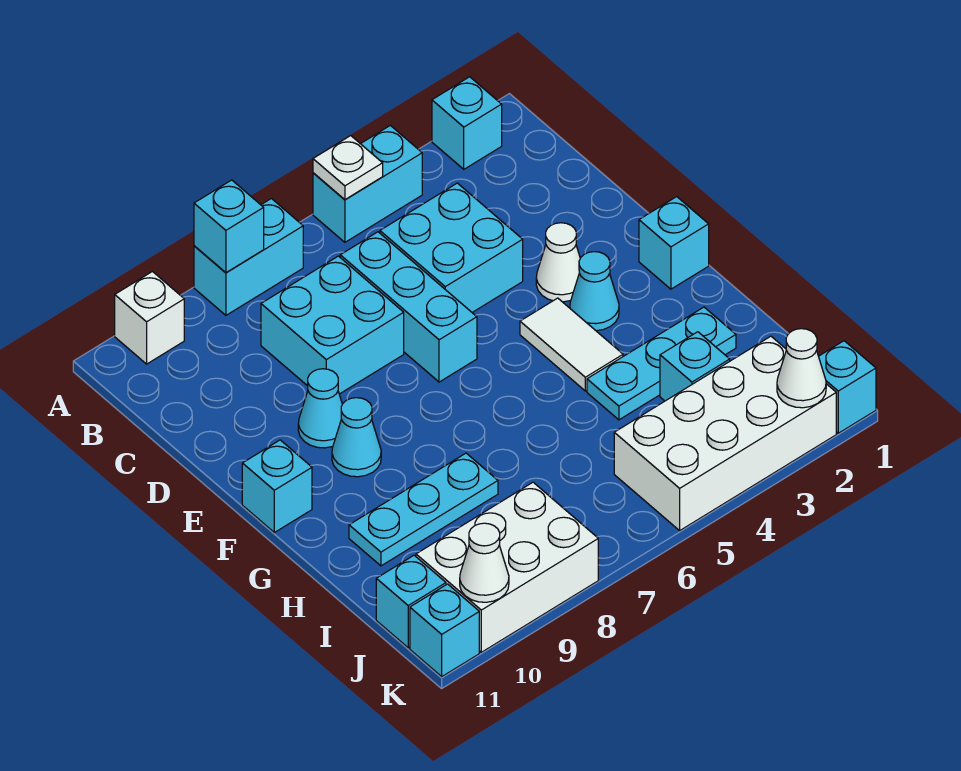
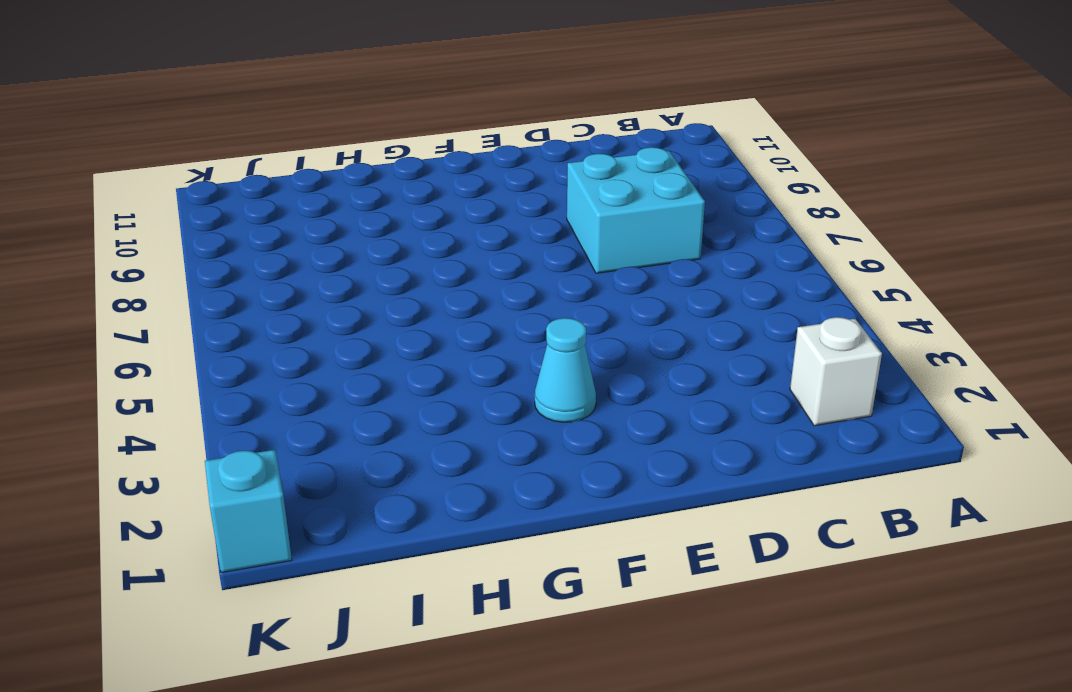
white brick B2 level 1 -> white brick A10 level 1
none -> cyan brick A2 level 1
none -> cyan brick A4:A5 level 1
none -> cyan brick A7:A8 level 1

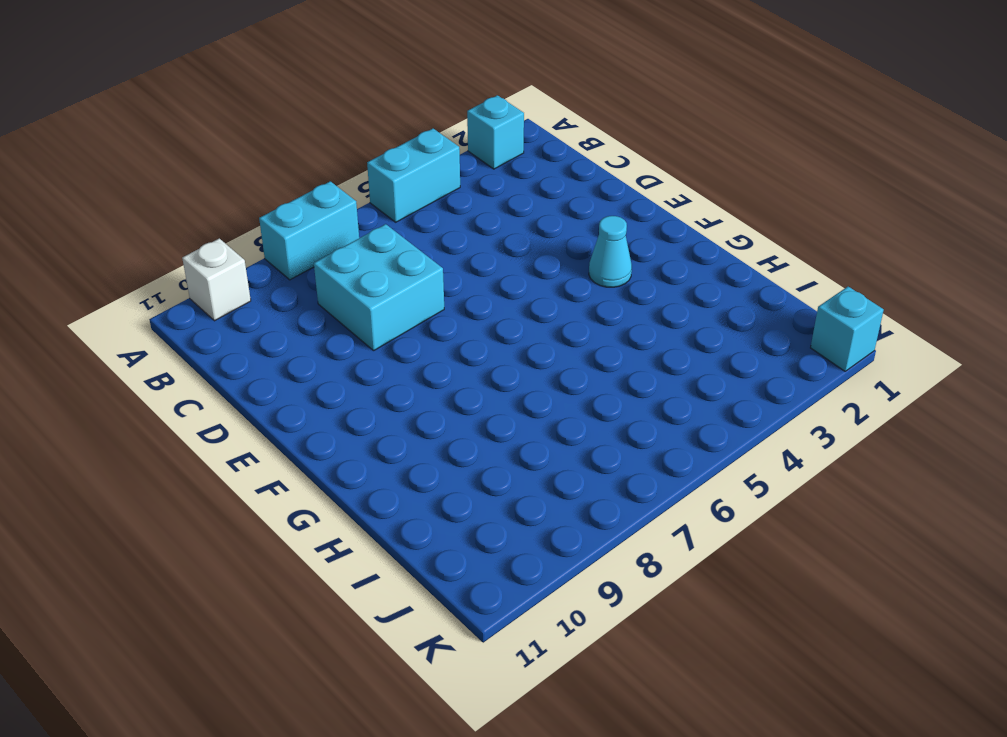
none -> cyan brick C4:D5 level 1
none -> cyan brick C6:E6 level 1
none -> white cone E3 level 1

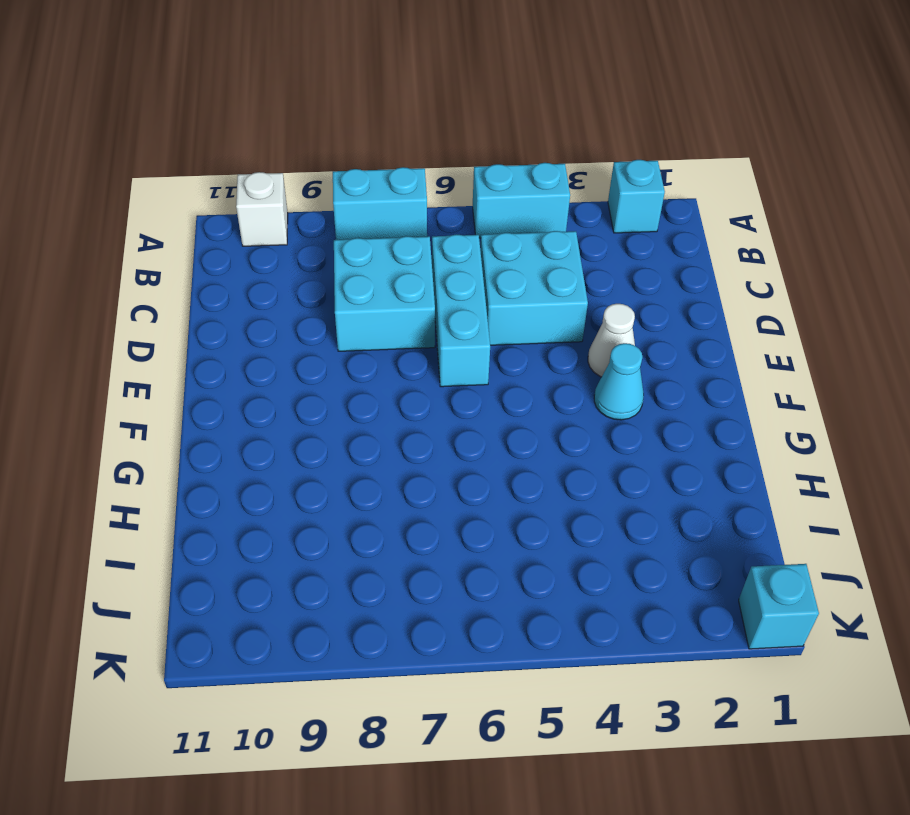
none -> cyan cone E9 level 1
none -> cyan brick F1 level 1
none -> white tile F4:G4 level 1

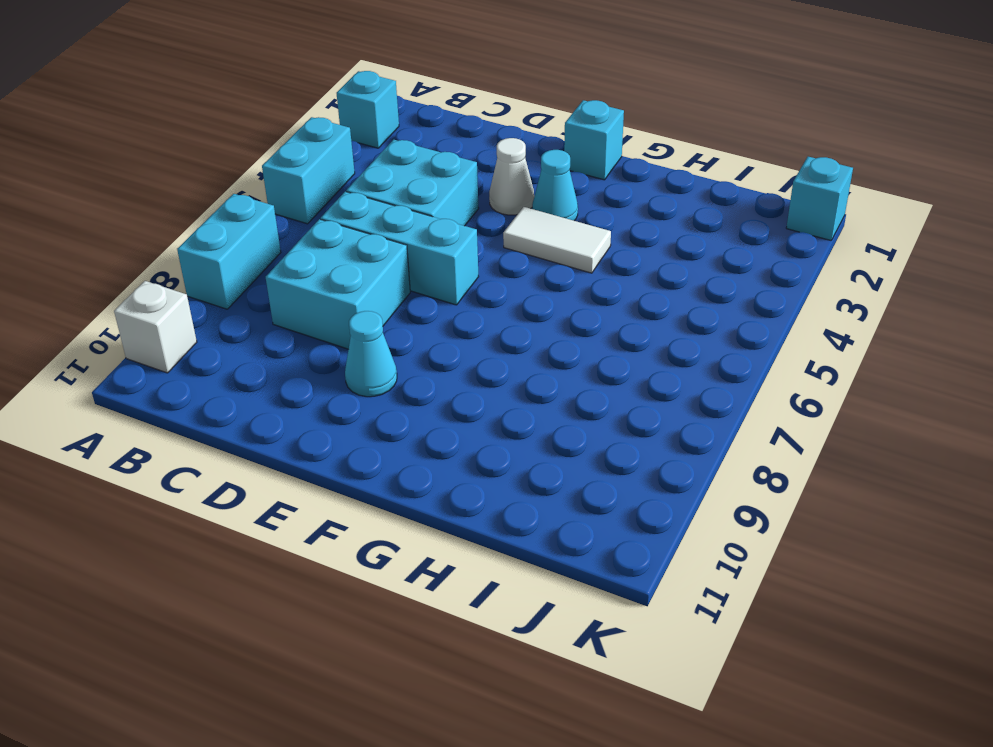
none -> cyan cone F9 level 1
none -> cyan brick F11 level 1
none -> cyan plate H2:H4 level 1

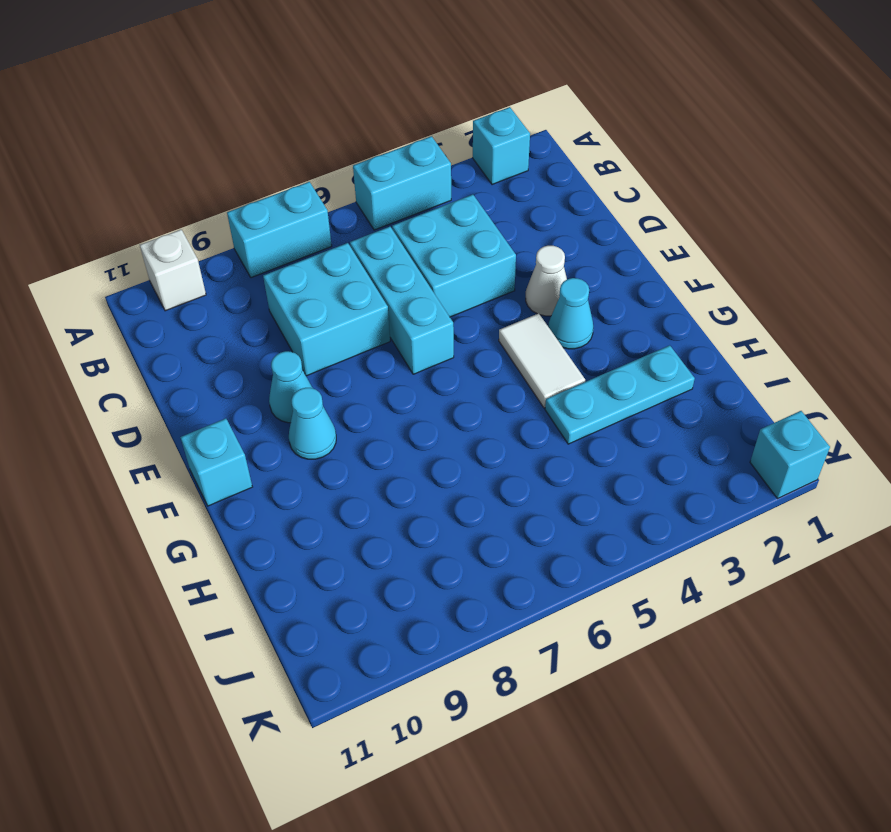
none -> cyan brick F1 level 1
none -> cyan plate H8:H10 level 1
none -> cyan brick I3 level 1

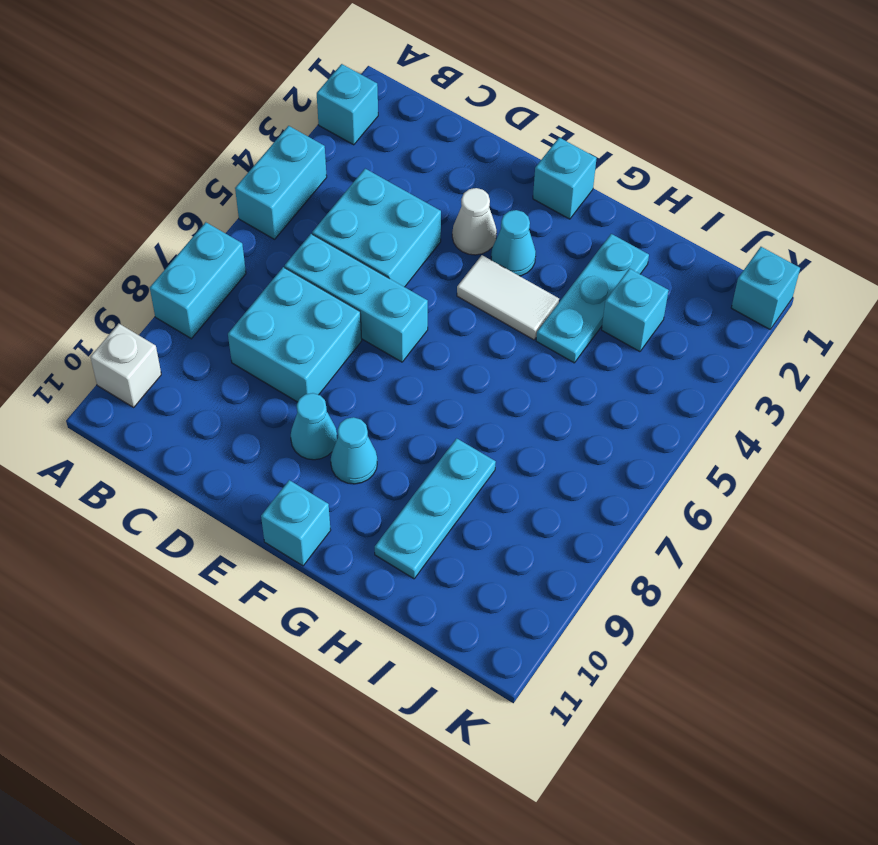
none -> white brick J2:K5 level 1
none -> white brick J8:K10 level 1
none -> cyan brick J11 level 1

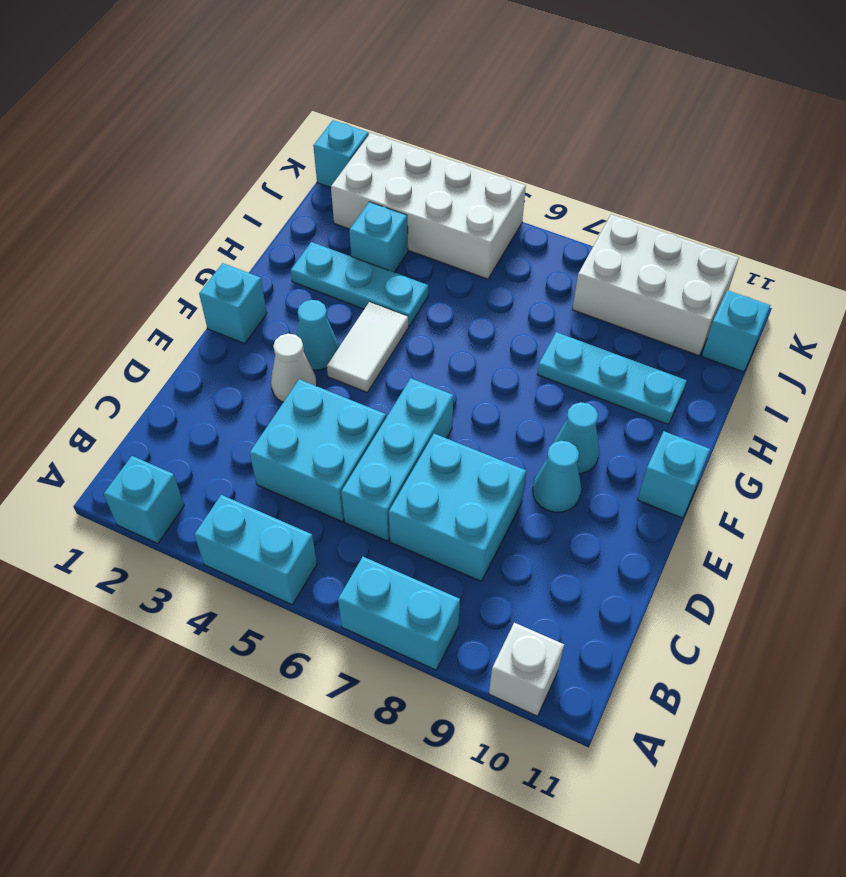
none -> cyan brick K11 level 1
none -> white plate A5 level 2
none -> cyan brick A8 level 2

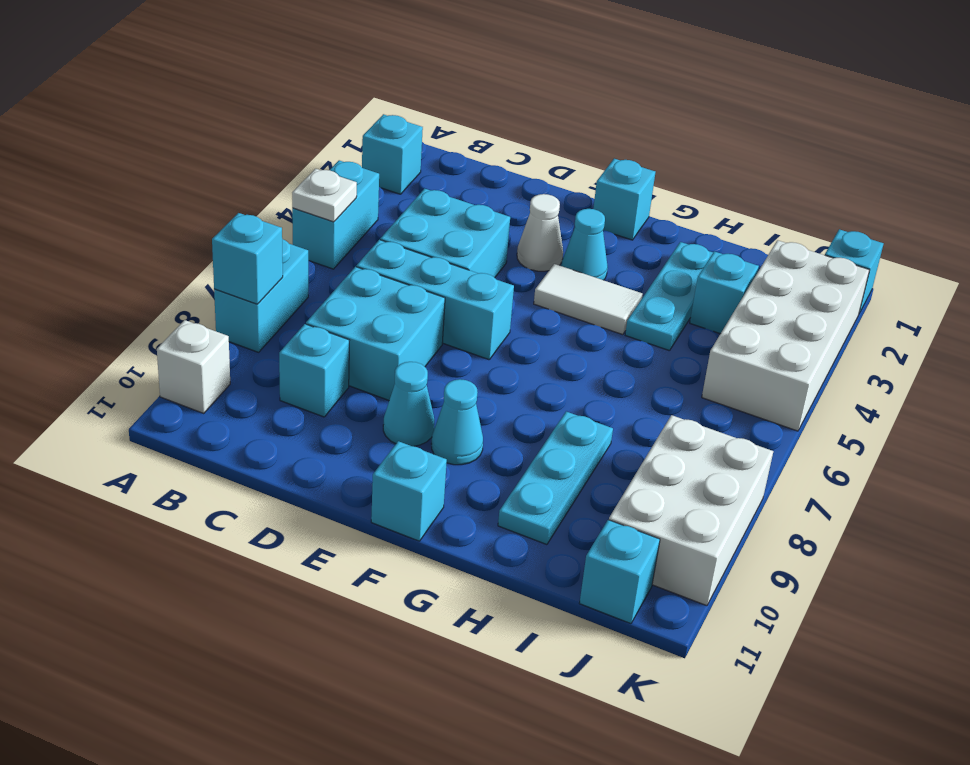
cyan brick C9 level 1 -> cyan brick K11 level 1
none -> white cone K2 level 2
none -> white cone K10 level 2

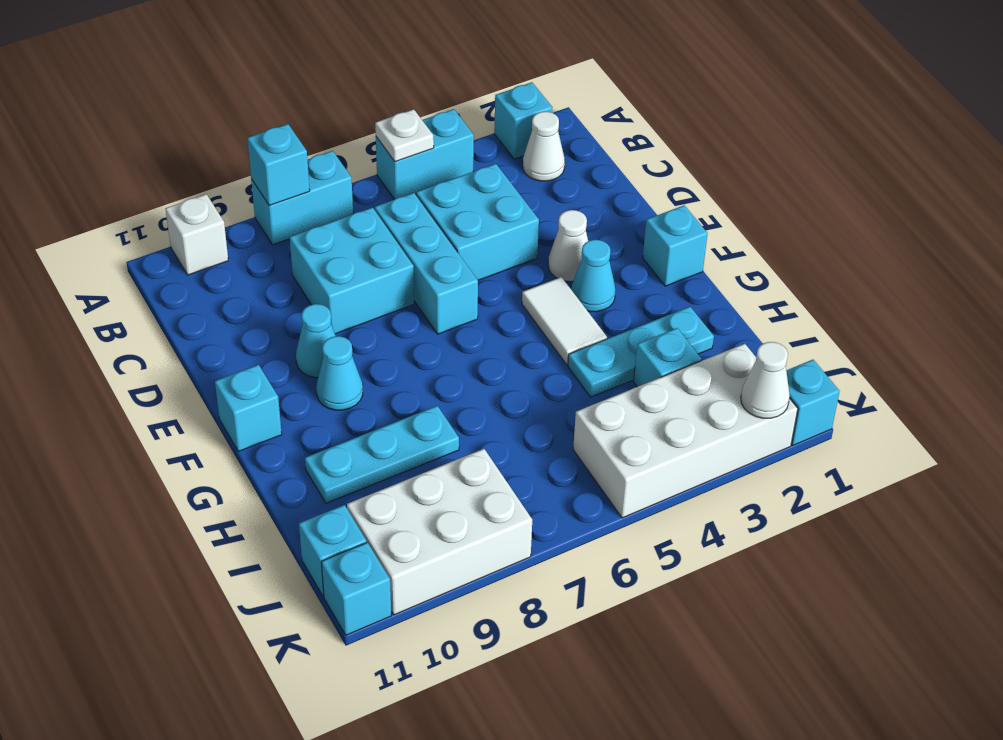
white cone B2 level 1 -> white cone K10 level 2

